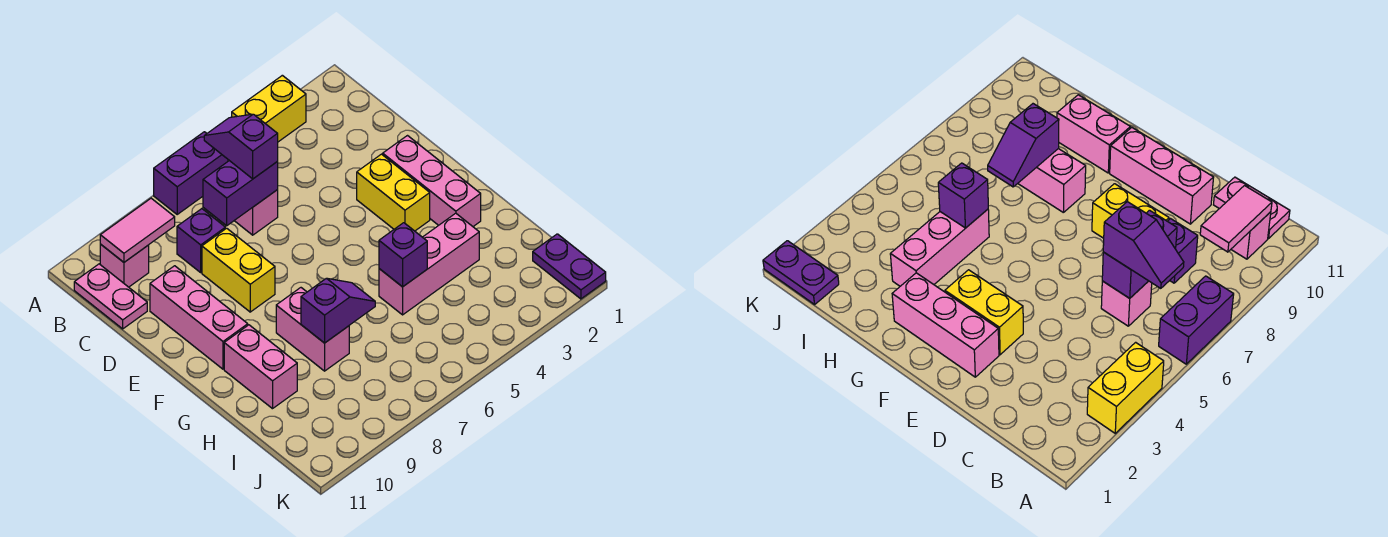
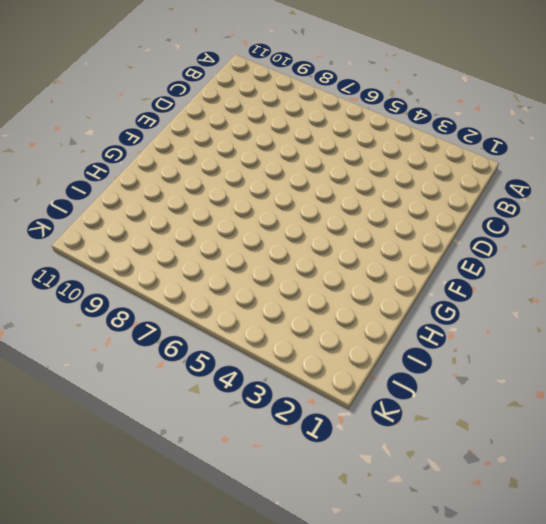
none -> yellow brick A3:A4 level 1
none -> purple brick A6:A7 level 1
none -> pink brick B10 level 1

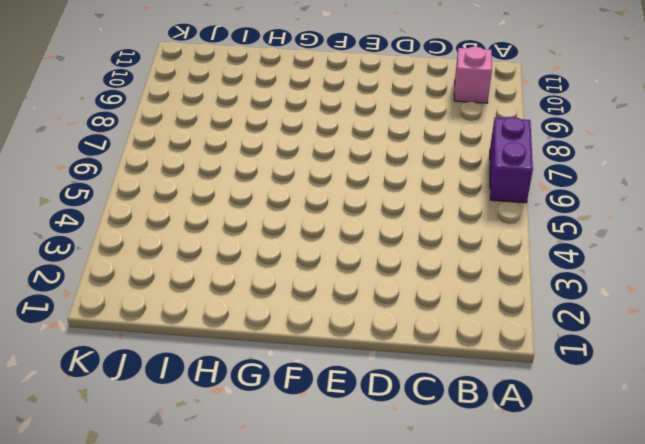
none -> yellow brick A3:A4 level 1
none -> pink plate B11:C11 level 1
none -> pink brick C6 level 1

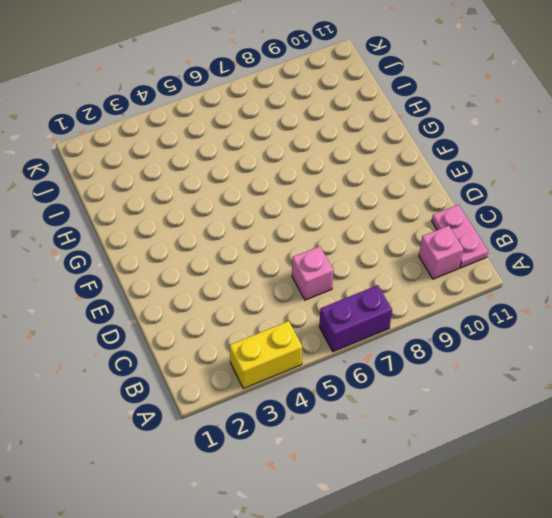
none -> purple brick C8 level 1
none -> yellow brick D8:E8 level 1
none -> pink brick D10:F10 level 1

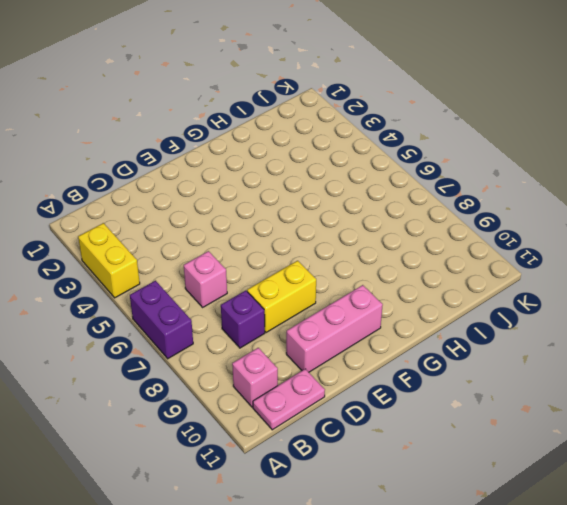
none -> pink brick E2:G2 level 1
none -> yellow brick E3:F3 level 1
none -> pink brick G8:H8 level 1

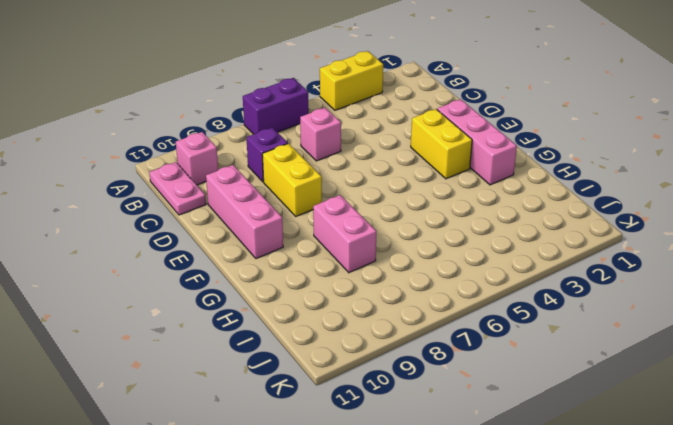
none -> pink brick G10:H10 level 1
none -> pink brick H3:H5 level 1
none -> purple plate J1:K1 level 1

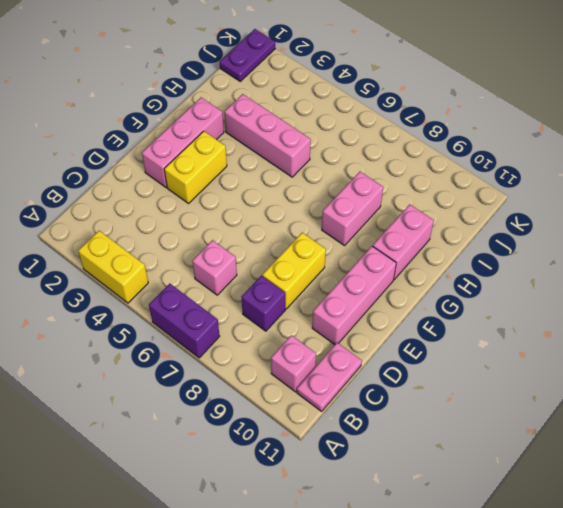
none -> pink tile B9:B10 level 2
none -> purple brick C6:C7 level 2
none -> purple brick H5 level 2

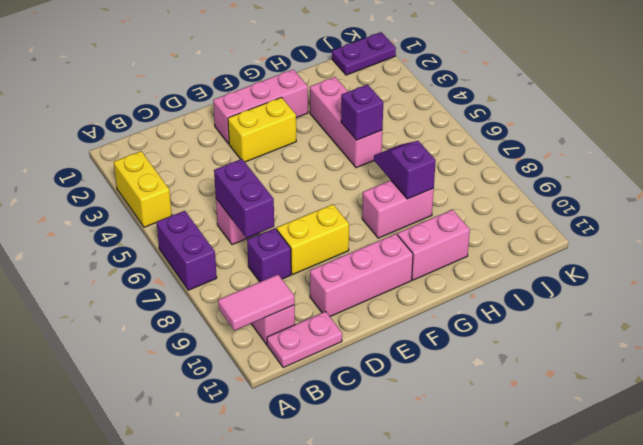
pink tile A10:B10 level 2 -> pink tile B9:B10 level 2
none -> purple slope B6:C6 level 3 top C

